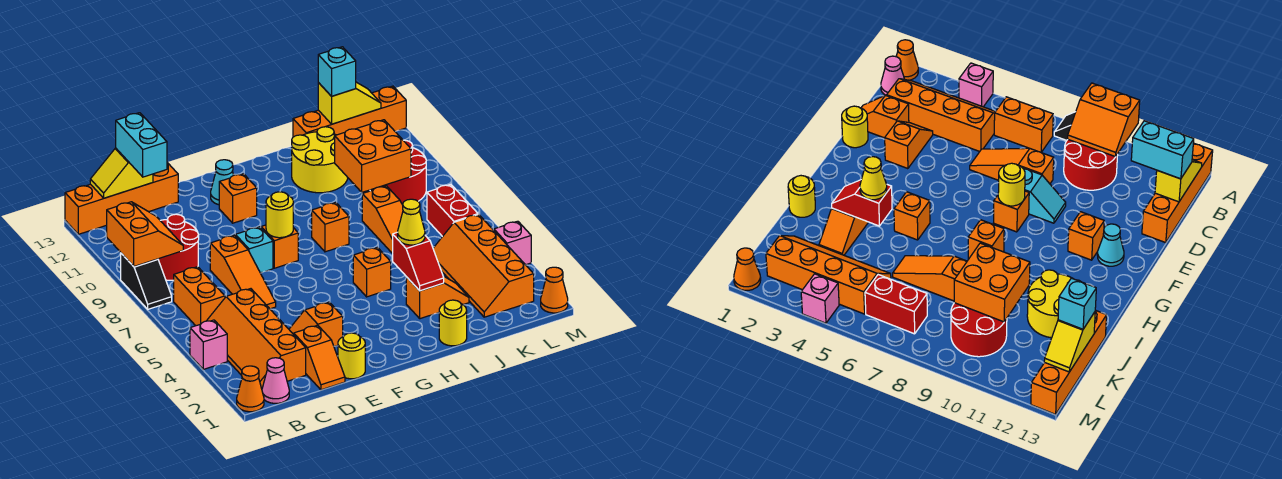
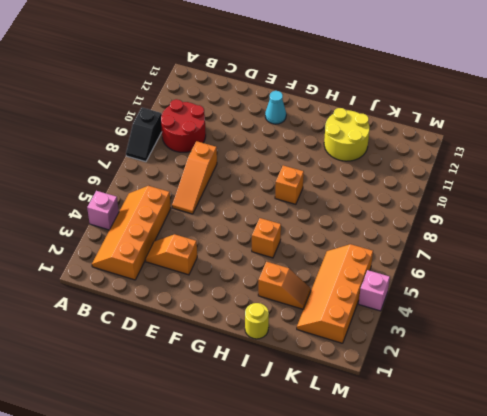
none -> orange cone A1 level 1
none -> orange brick A13:D13 level 1
none -> pink cone B1 level 1
none -> orange brick B6:B7 level 1

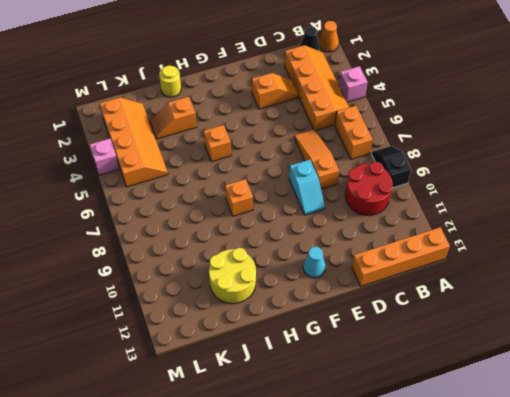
black cone B1 level 1 -> pink cone B1 level 1
none -> orange slope D1:D2 level 1 top 2
none -> yellow round brick E1 level 1
none -> orange brick F8 level 1
none -> orange brick F11 level 1

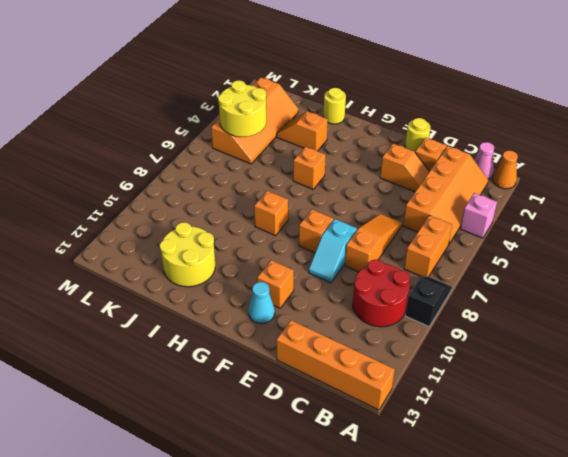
yellow round brick K4:L5 level 2 -> none
none -> orange slope J6:J8 level 1 top 8
none -> orange brick J13:M13 level 1
none -> red round brick K9:L10 level 1
none -> red brick L6:L7 level 1

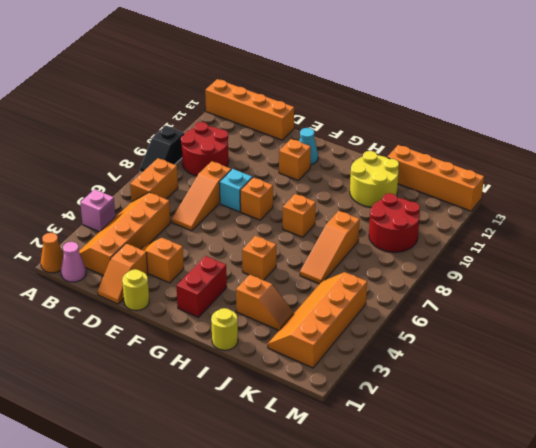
red brick G2:G3 level 1 -> red brick L6:L7 level 1
none -> orange cone M1 level 1
none -> pink brick M4 level 1
none -> orange slope A9:B10 level 2 top A
none -> yellow slope B13:C13 level 2 top C

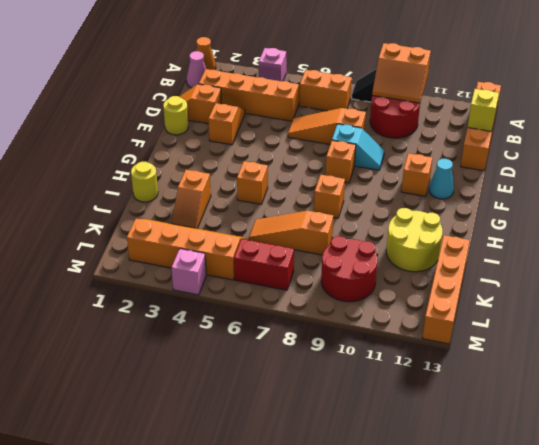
none -> orange cone M1 level 1
none -> yellow round brick F8 level 2
none -> red slope I3:I4 level 2 top 4
none -> orange brick J9:K10 level 2

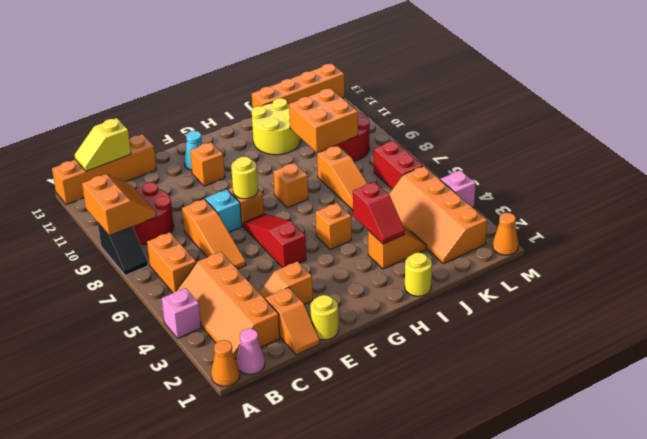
red slope F5:F7 level 1 top 5 -> none
none -> yellow slope K13:L13 level 2 top K
none -> cyan brick C12:C13 level 3
none -> yellow cone I4 level 3
none -> cyan brick K13 level 3

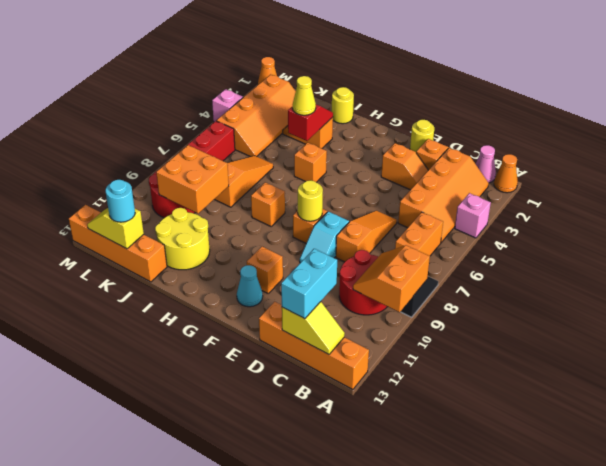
cyan round brick K13 level 3 -> cyan brick K13 level 3

